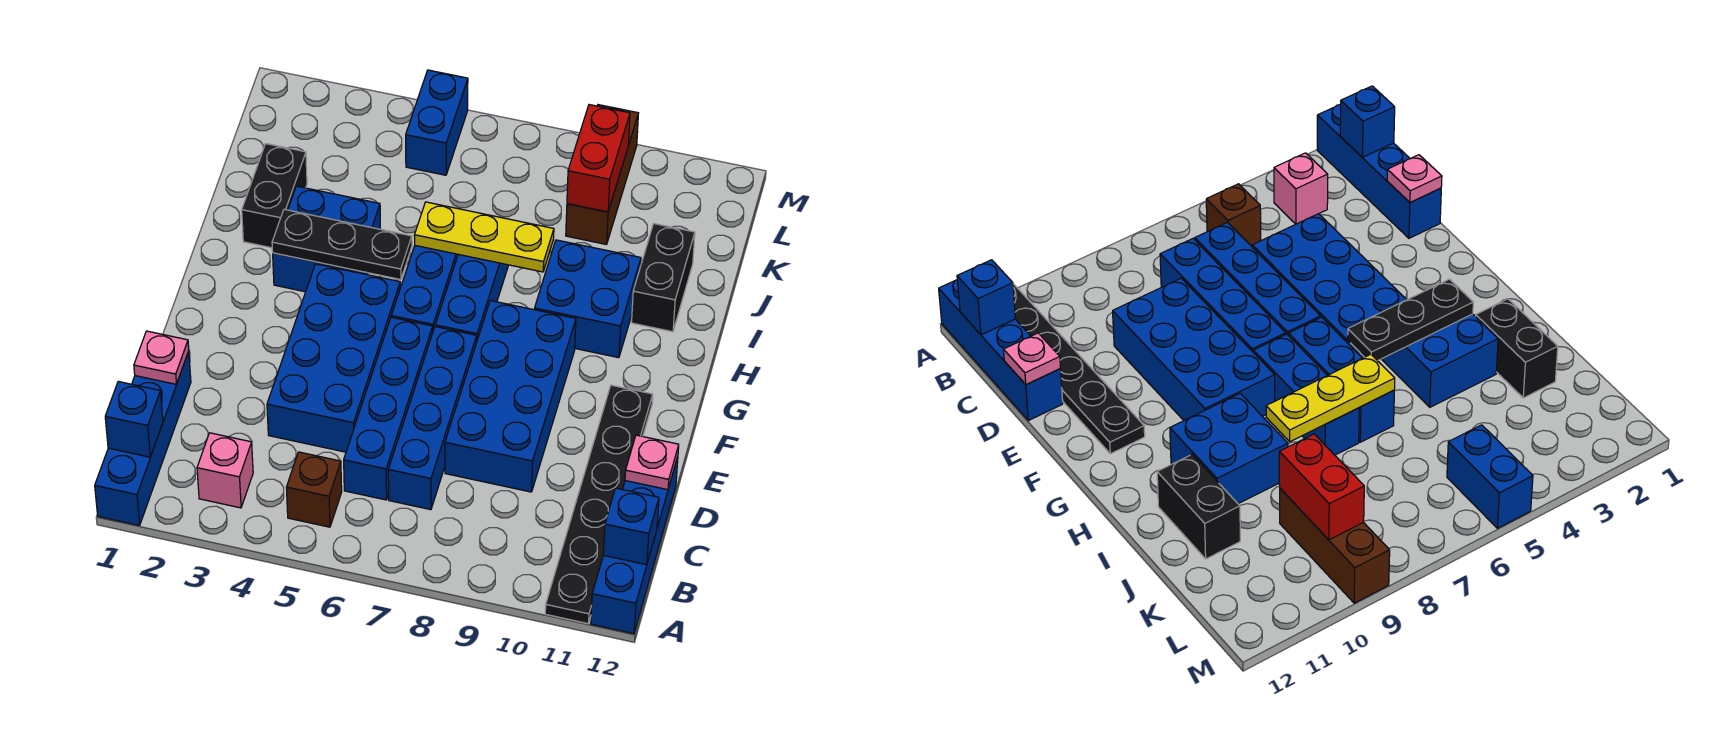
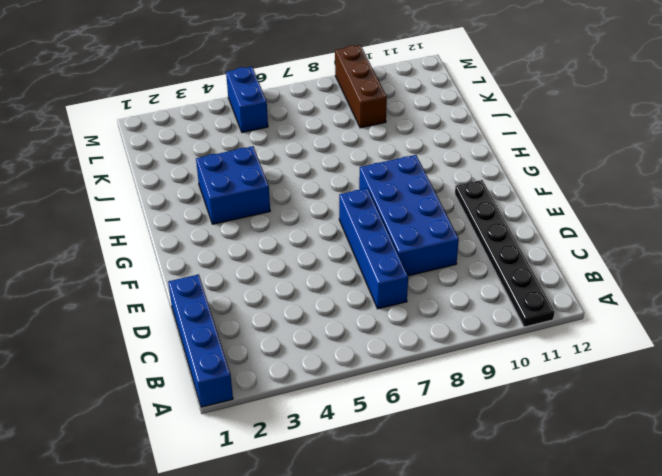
none -> blue brick A12:D12 level 1
none -> pink brick B3 level 1
none -> brown brick B5 level 1

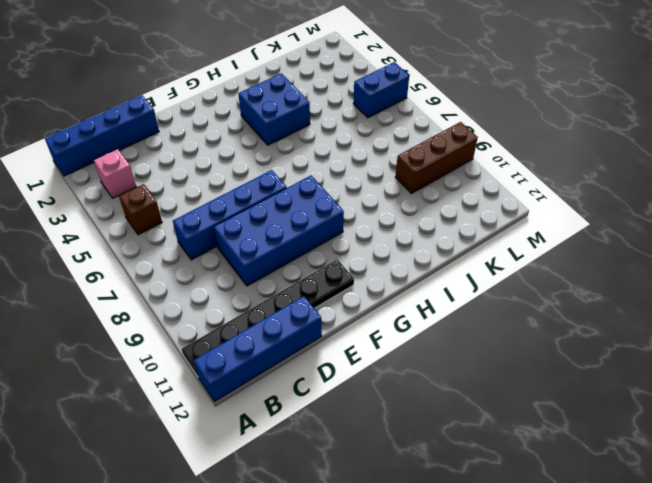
none -> blue brick C6:F6 level 1
none -> blue brick D4:G5 level 1
none -> blue brick G6:I6 level 1

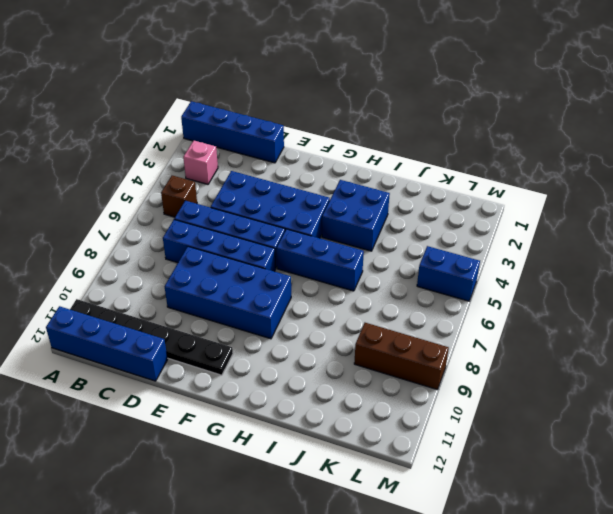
none -> blue brick G7:I7 level 1
none -> blue brick H9:I10 level 1
none -> black brick I2:J2 level 1

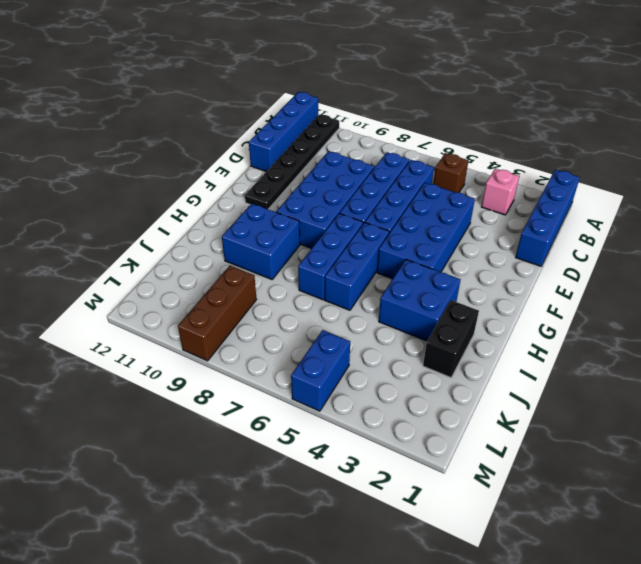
none -> black brick I11:J11 level 1
none -> blue brick B1 level 2
none -> blue brick B12 level 2

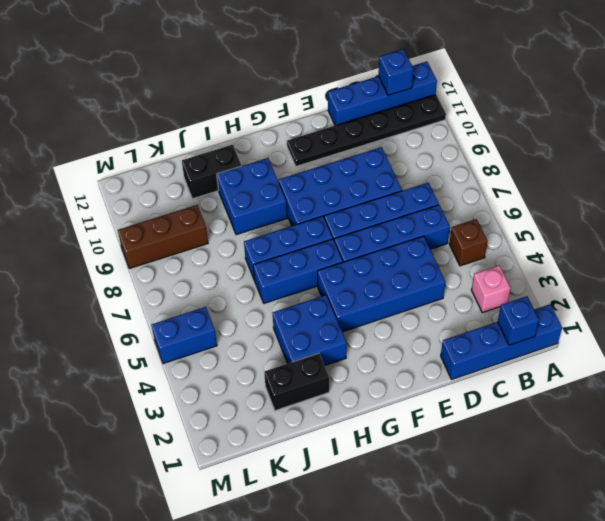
none -> pink plate D1 level 2
none -> pink plate D12 level 2
none -> black plate H3:H5 level 2

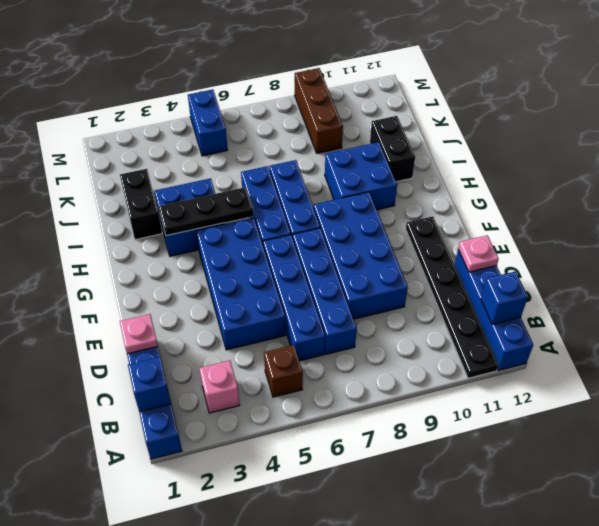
none -> yellow plate I6:I8 level 2
none -> red brick K9:L9 level 2

